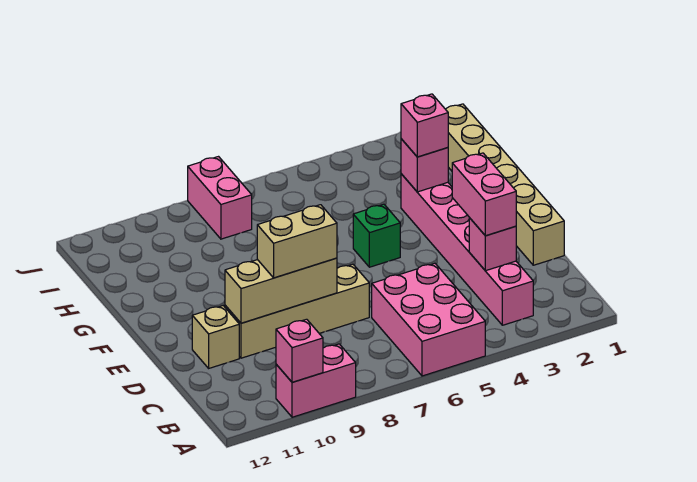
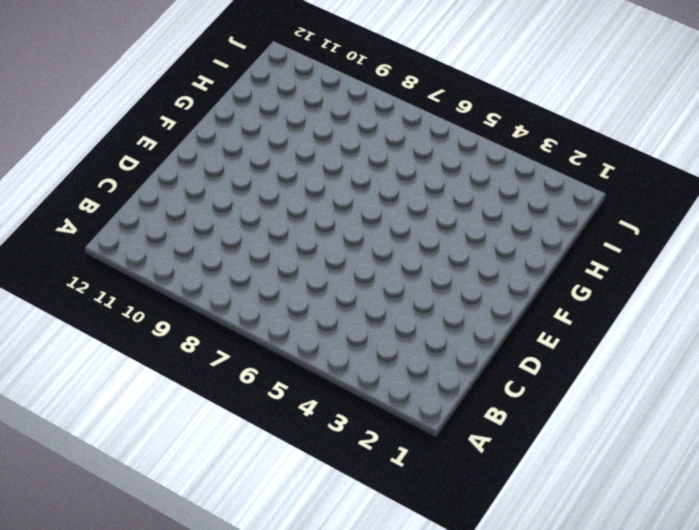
none -> pink brick A5:C6 level 1
none -> pink brick A9:A10 level 1
none -> pink brick B3:G3 level 1

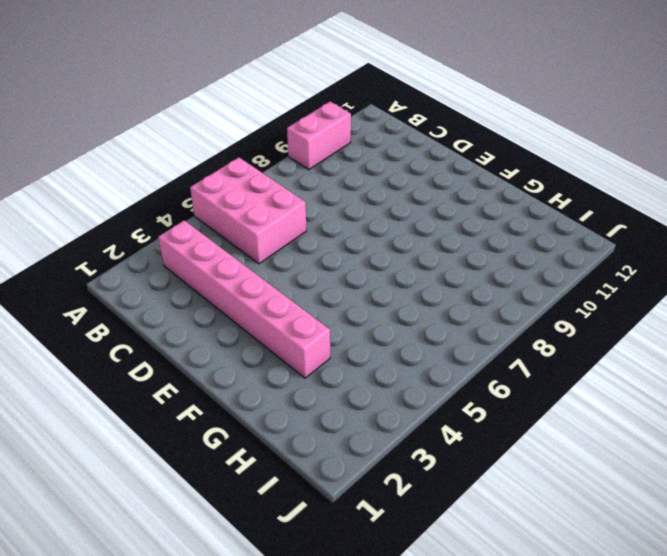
none -> tan brick D1:I1 level 1
none -> tan brick D7:D10 level 1
none -> tan brick D11 level 1

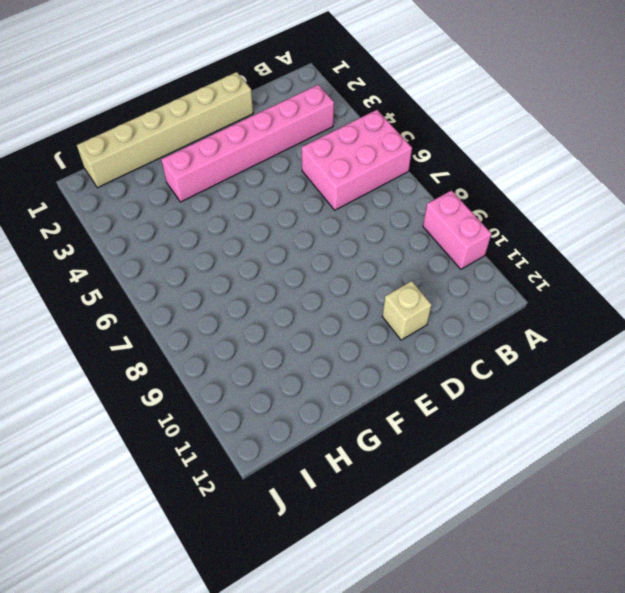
none -> tan brick D7:D10 level 1
none -> green brick F5 level 1
none -> pink brick I8:J8 level 1

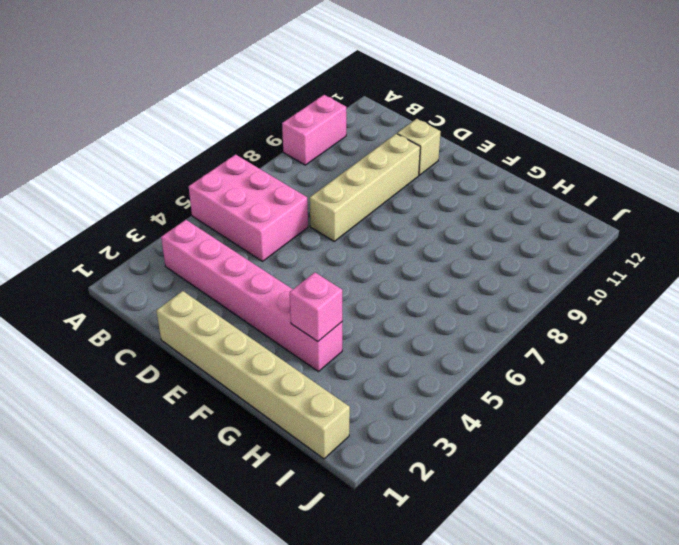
none -> green brick F5 level 1
none -> pink brick I8:J8 level 1
none -> pink brick A10 level 2

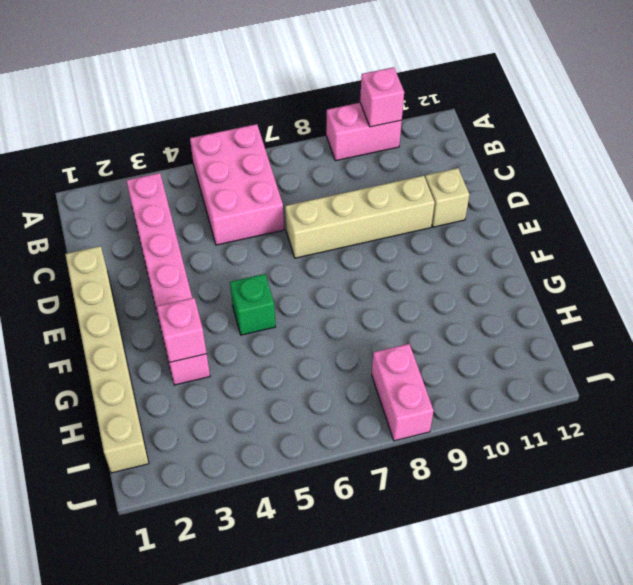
none -> pink brick C3 level 2
none -> tan brick D8:D10 level 2
none -> pink brick C3:D3 level 3

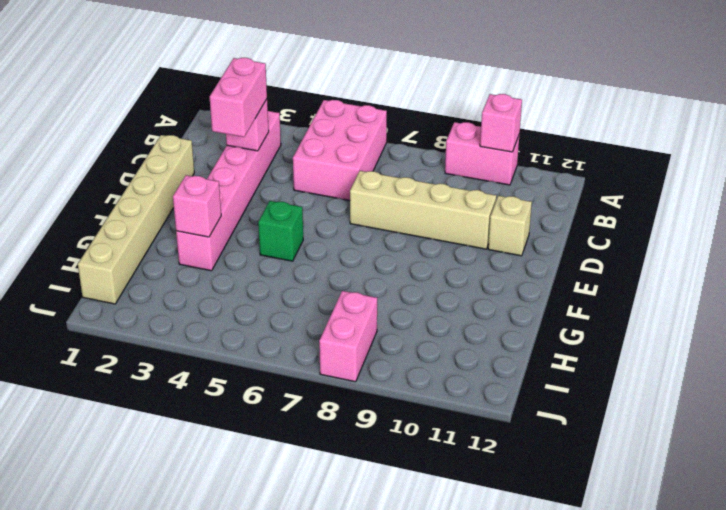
none -> tan brick D8:D10 level 2
none -> tan brick D8:D9 level 3
none -> pink brick G3 level 3

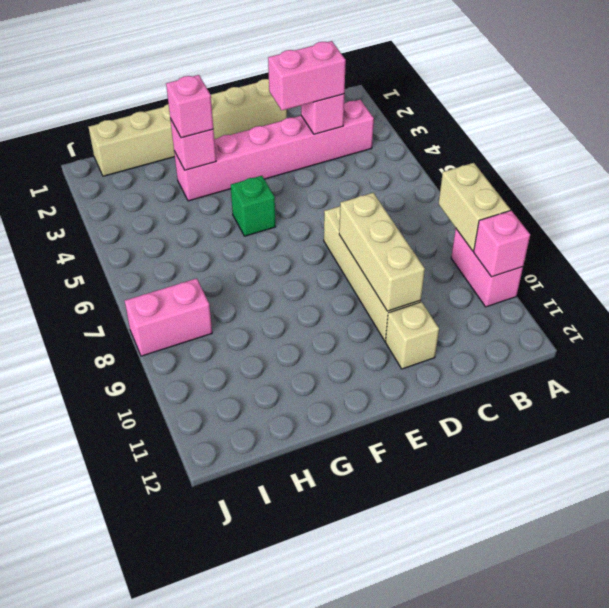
tan brick A8:A9 level 2 -> tan brick D8:D9 level 3
none -> pink brick A5:C6 level 1

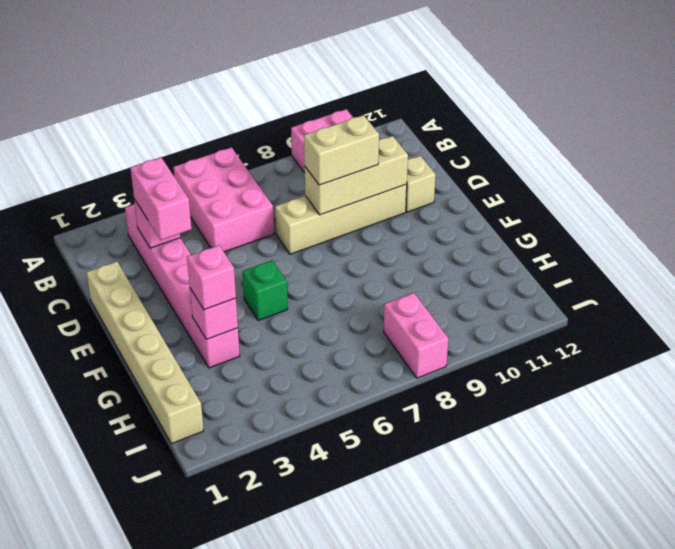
none -> pink brick A10 level 2

